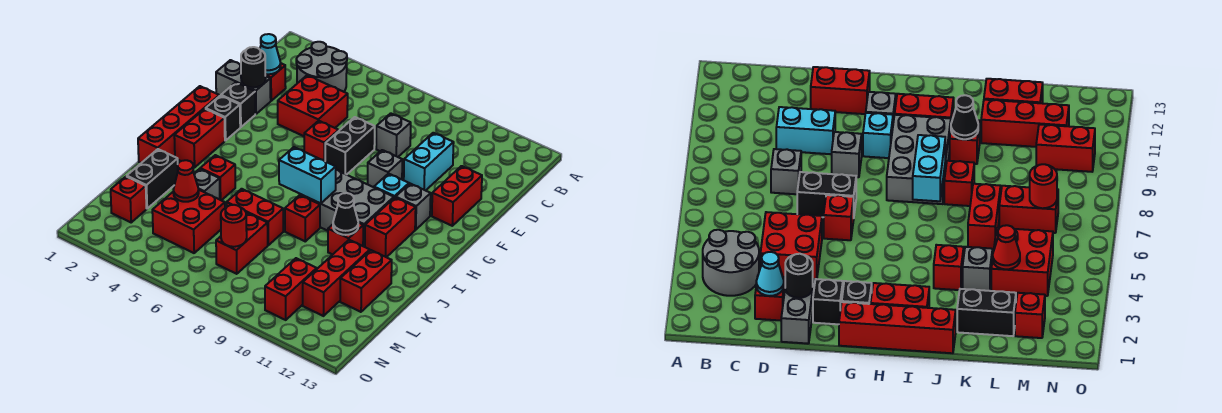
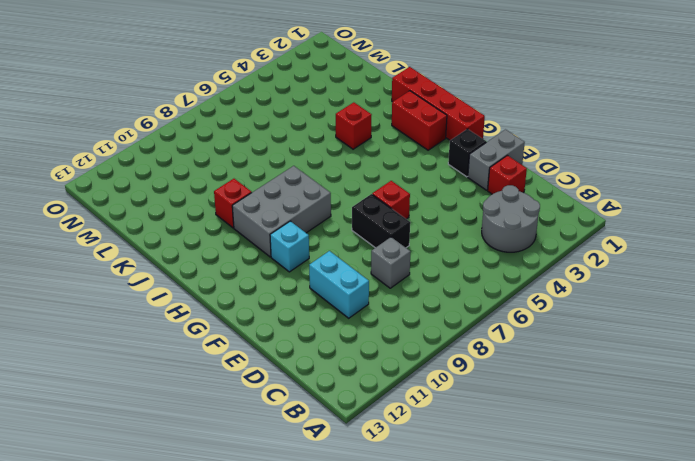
none -> red brick D4:E5 level 1
none -> red brick E12:F12 level 1
none -> grey brick F9 level 1
none -> black brick G2 level 1

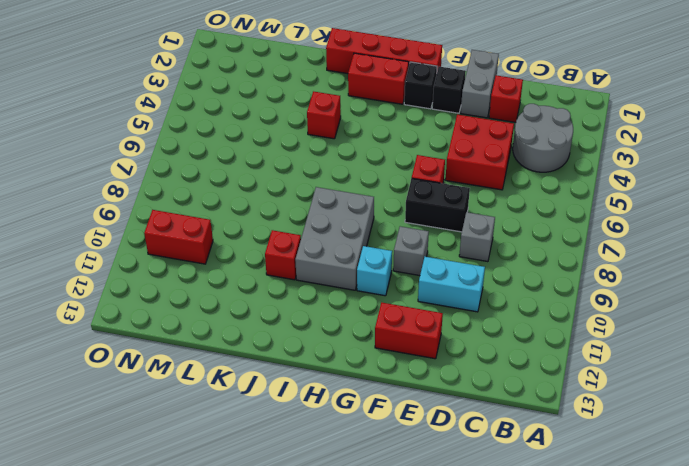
none -> grey brick G11 level 1
none -> red brick H11:I11 level 1
none -> red brick J8 level 1
none -> black brick K2:L2 level 1

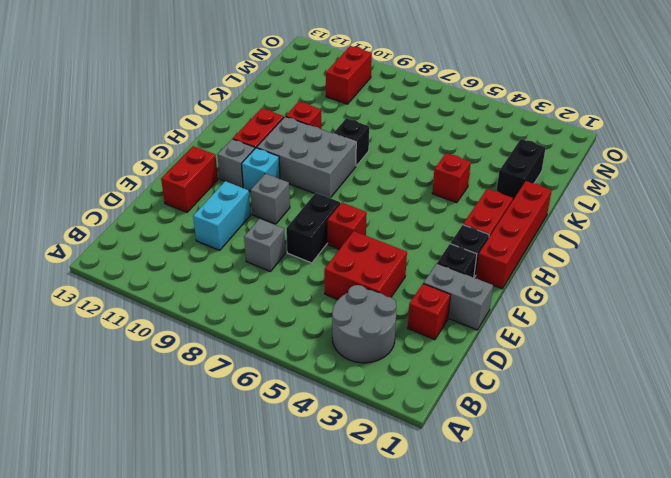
black brick J8 level 1 -> red brick J8 level 1
none -> grey brick K4 level 1
none -> red brick K6:K7 level 1
none -> red brick K11:M11 level 1
none -> red brick K12:L12 level 1

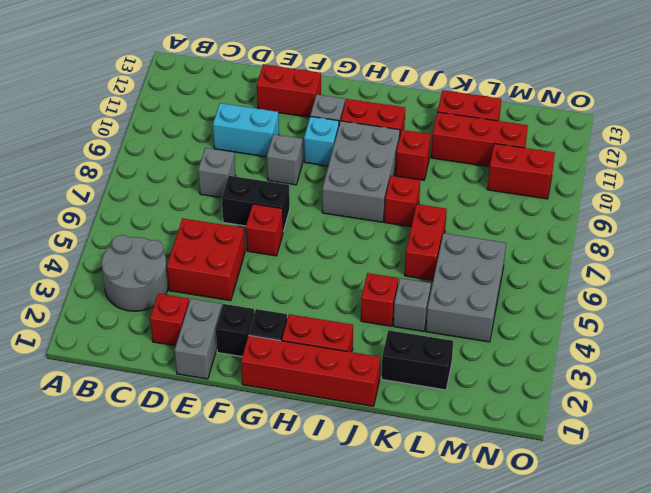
grey brick L4:M6 level 1 -> red brick L4:M5 level 1
none -> red brick L7:M7 level 1
none -> red brick M2 level 1
none -> cyan cone D2 level 2
none -> black round brick E2 level 2

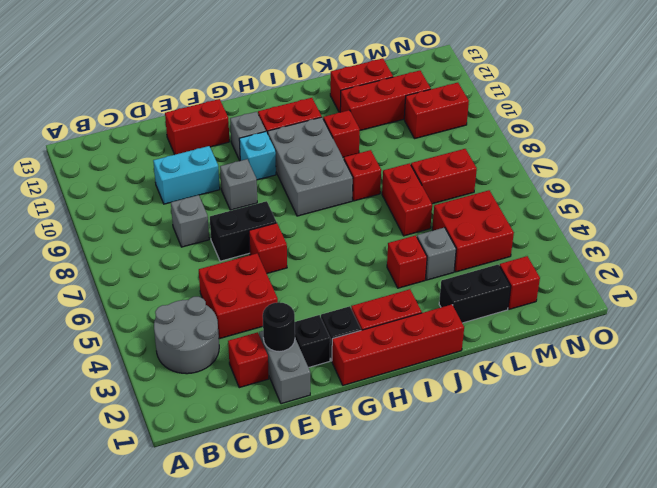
none -> cyan cone D2 level 2
none -> cyan brick I7:I8 level 2
none -> black cone J10 level 2
none -> red cone L4 level 2

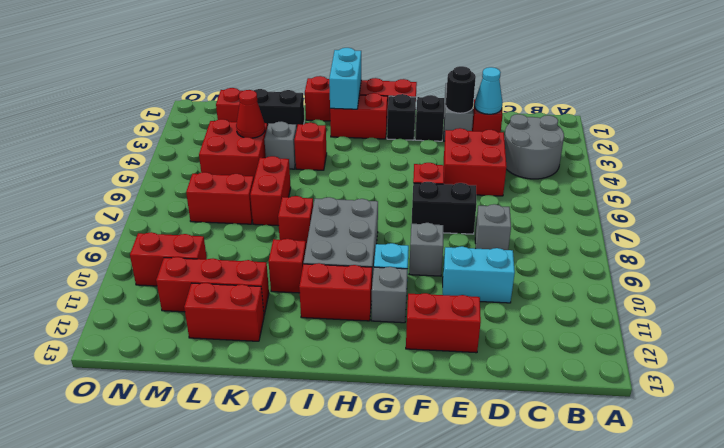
cyan brick I1:I2 level 2 -> cyan brick I7:I8 level 2
none -> black cone J10 level 2
none -> red round brick M7 level 2

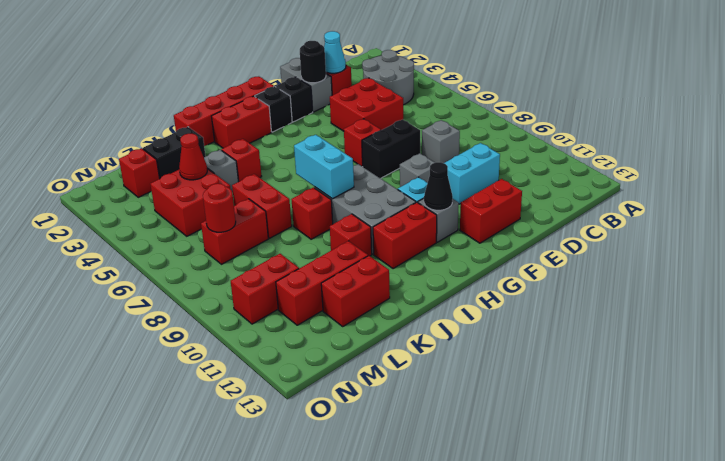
black cone G11 level 2 -> black cone J10 level 2

